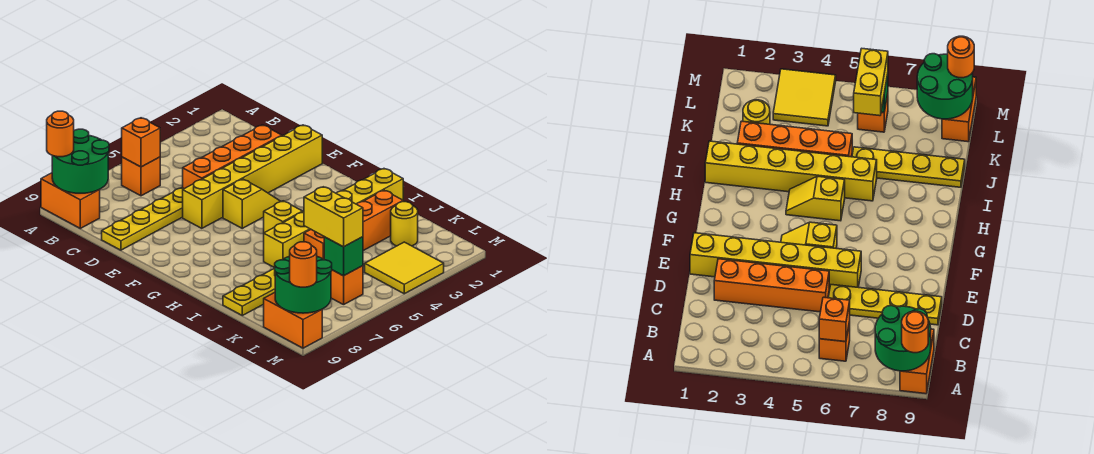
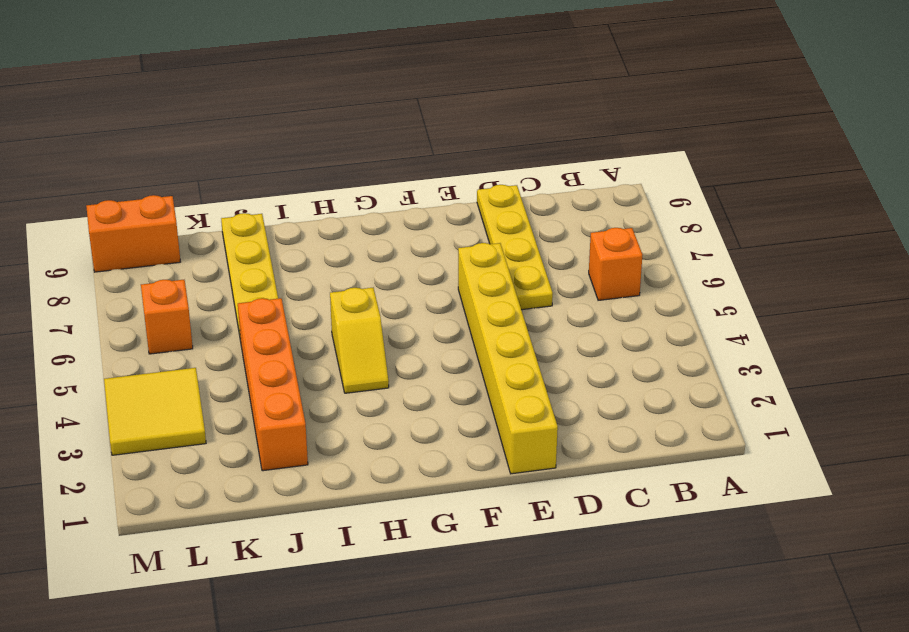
none -> orange brick A9:B9 level 1
none -> orange brick D2:D5 level 1
none -> yellow slope F4:F5 level 1 top 5

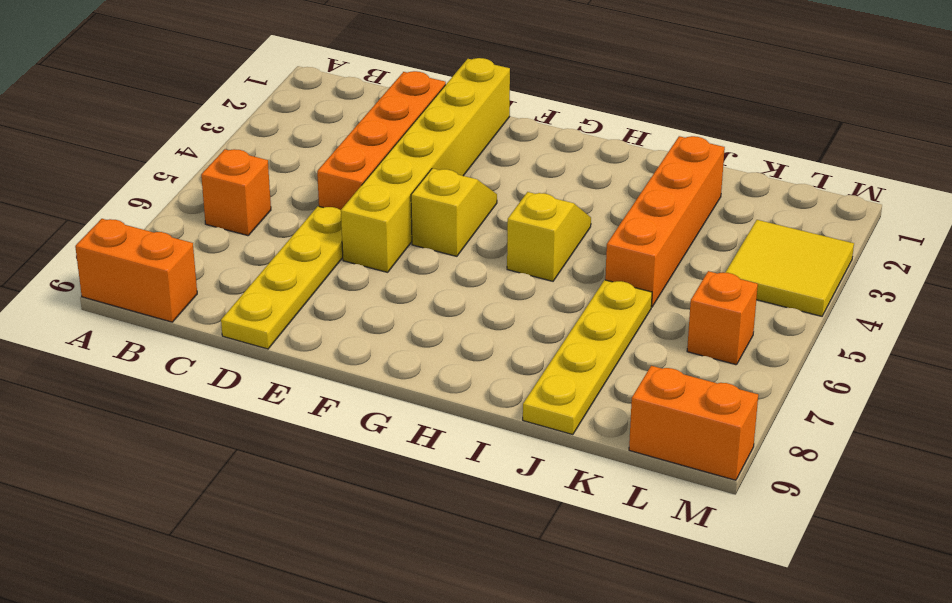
none -> yellow brick I1:I6 level 1
none -> yellow round brick K2 level 1
none -> green round brick A8:B9 level 2

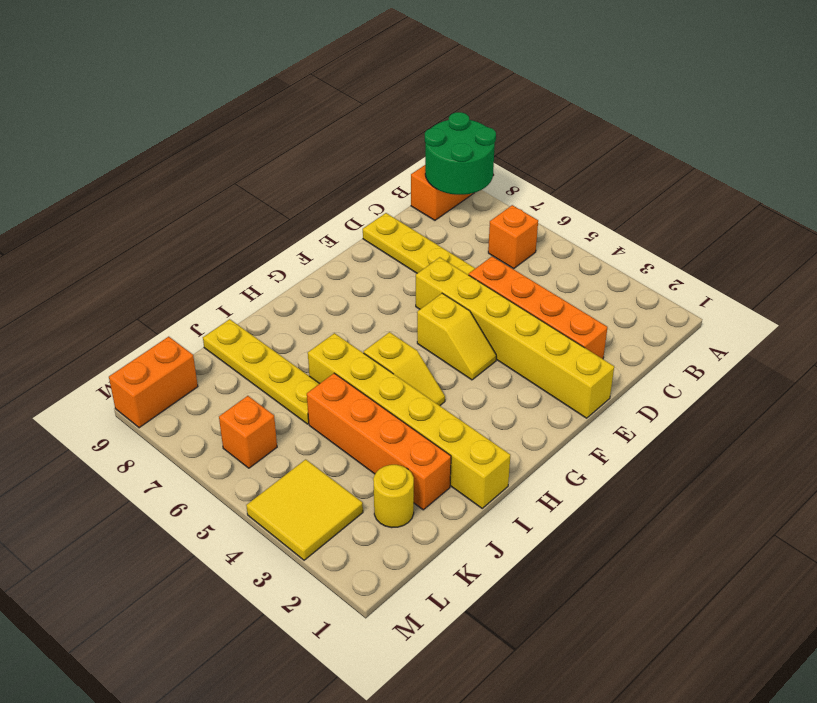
none -> orange brick B6 level 2
none -> green brick L6 level 2
none -> green round brick L8:M9 level 2

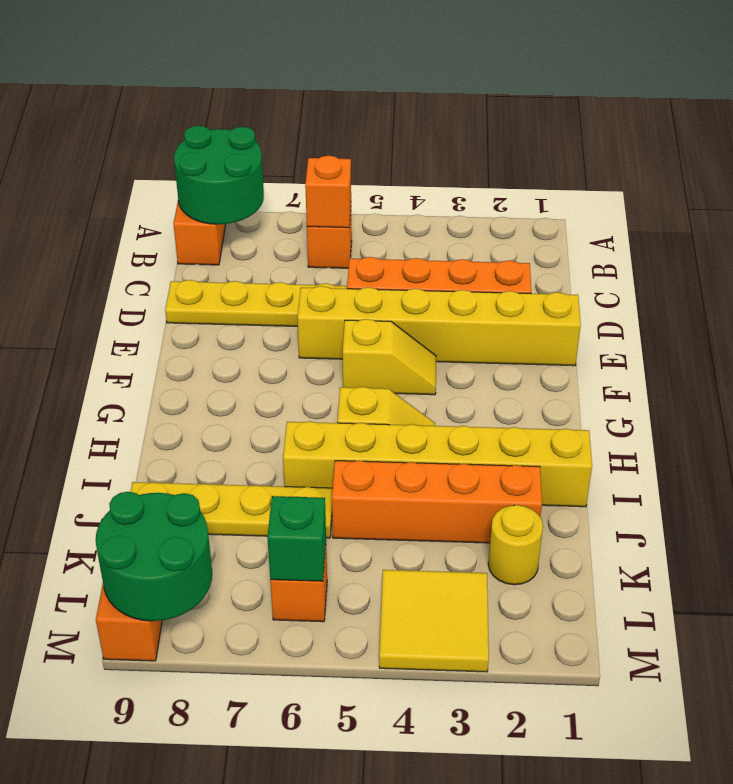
none -> orange round brick A9 level 3
none -> yellow brick K6:L6 level 3
none -> orange round brick M9 level 3

